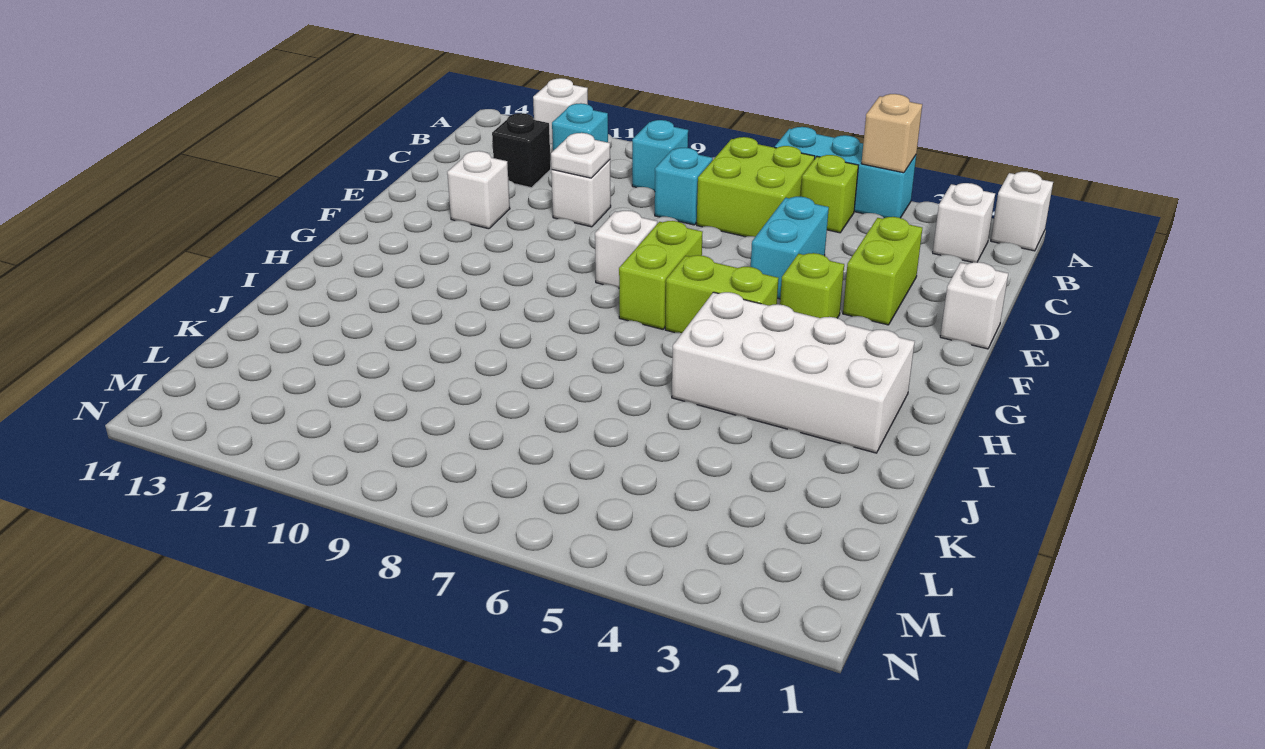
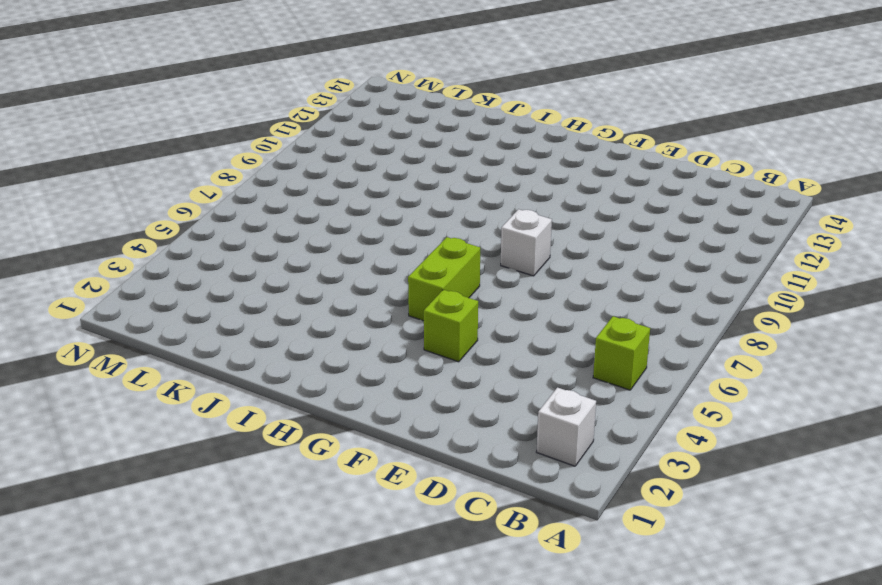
none -> white brick A1 level 1
none -> cyan brick A4:A6 level 1
none -> white brick A12 level 1

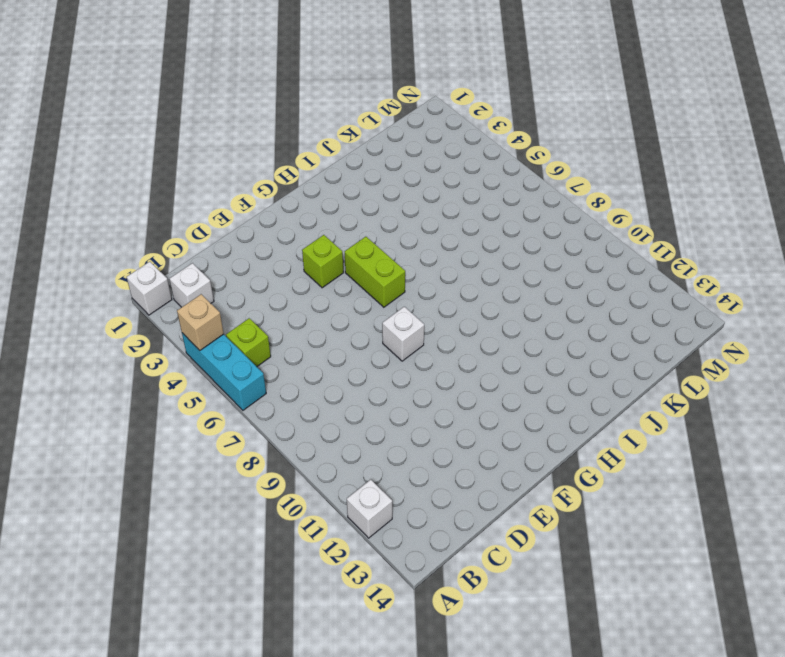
none -> lime brick B6:C7 level 1
none -> cyan brick B9 level 1
none -> cyan brick B11 level 1

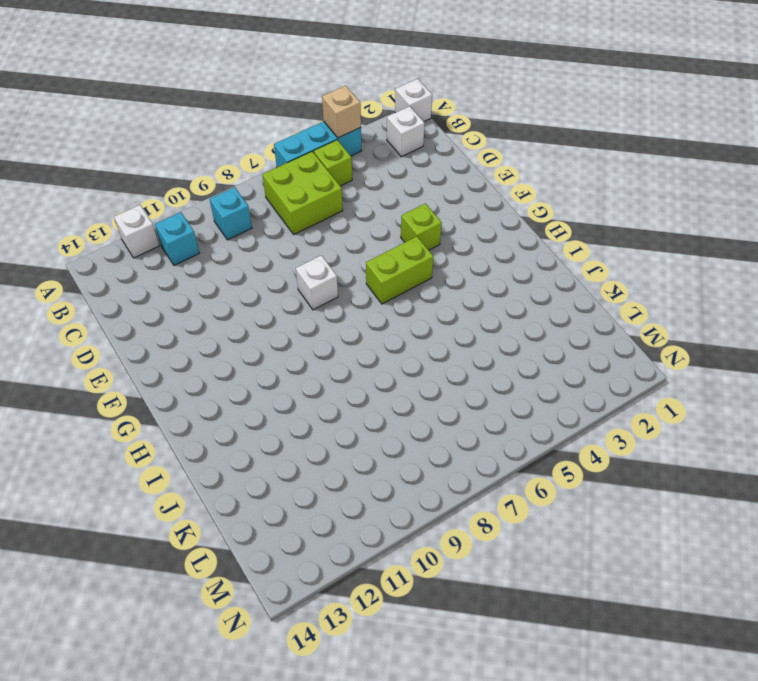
none -> cyan brick C8 level 1
none -> black brick C12 level 1
none -> lime brick D3:E3 level 1

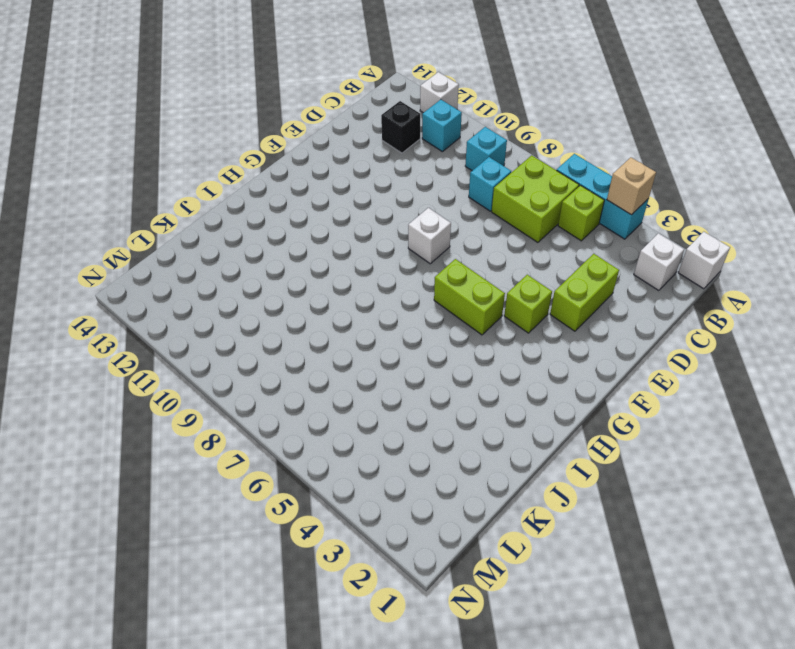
none -> cyan brick D5:E5 level 1
none -> white brick D10 level 1
none -> white brick E1 level 1

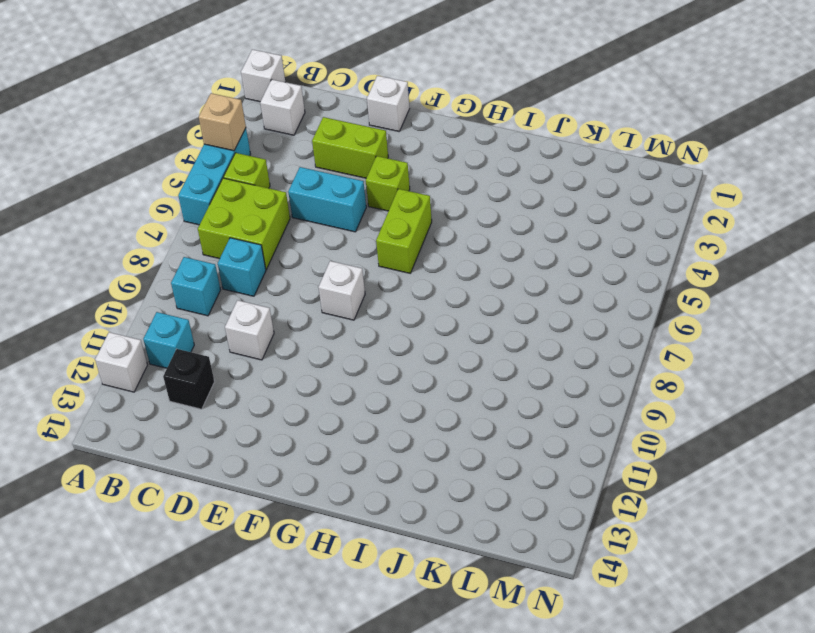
none -> white brick E12 level 1
none -> lime brick F7:G7 level 1
none -> white brick H2:I5 level 1

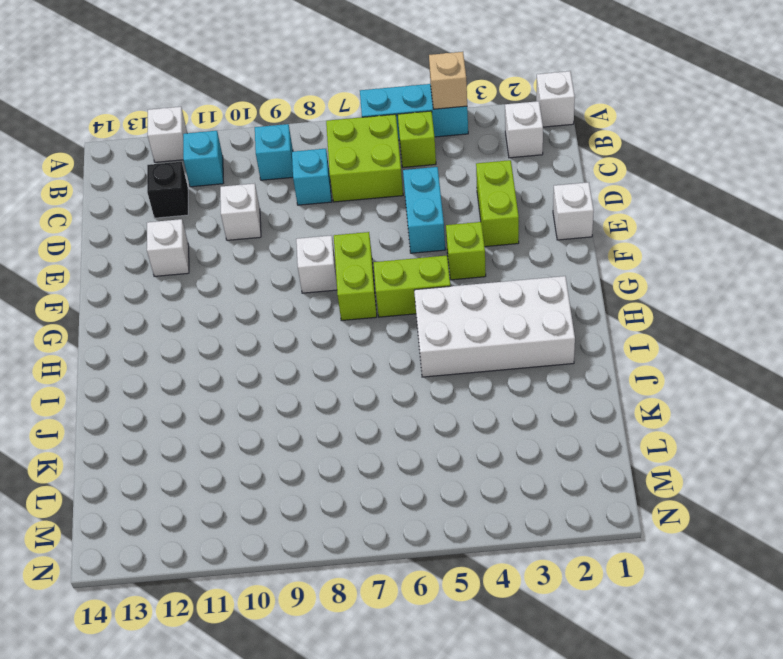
none -> white plate D10 level 2

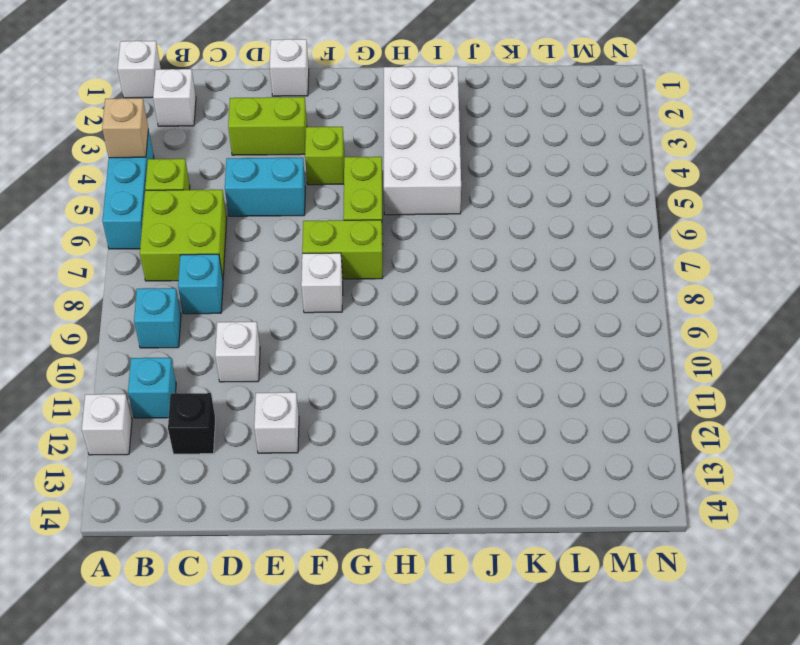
none -> white plate D10 level 2

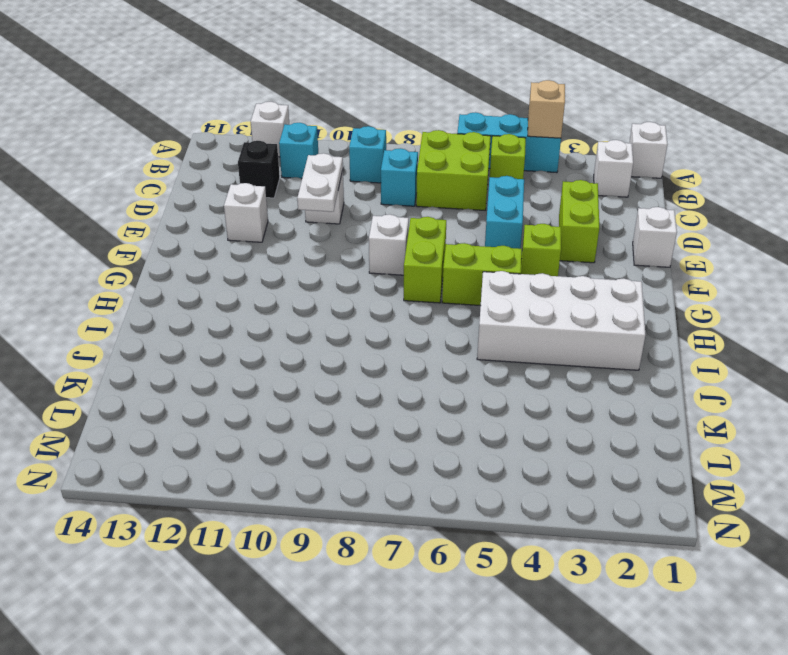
white plate D10:E10 level 2 -> white plate D10 level 2

